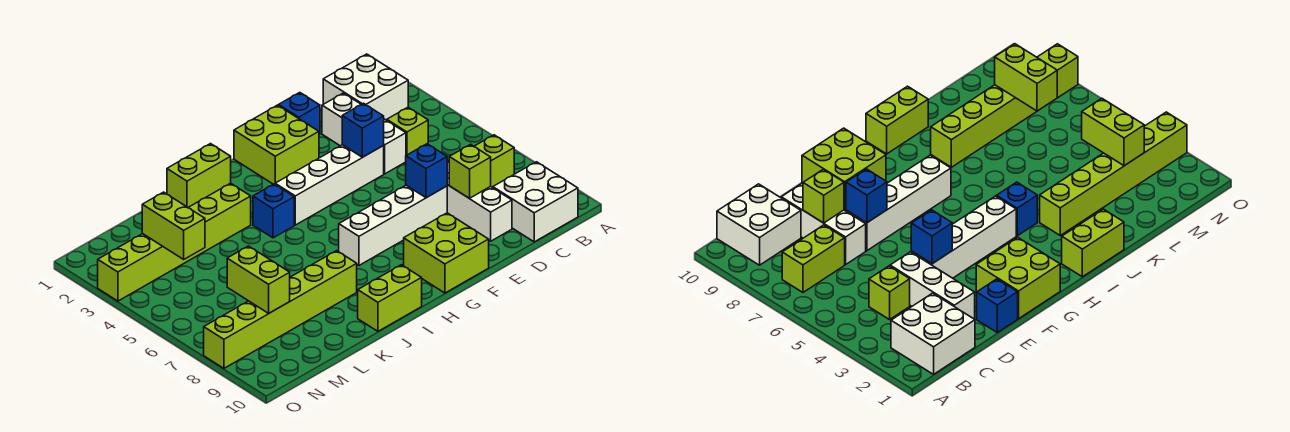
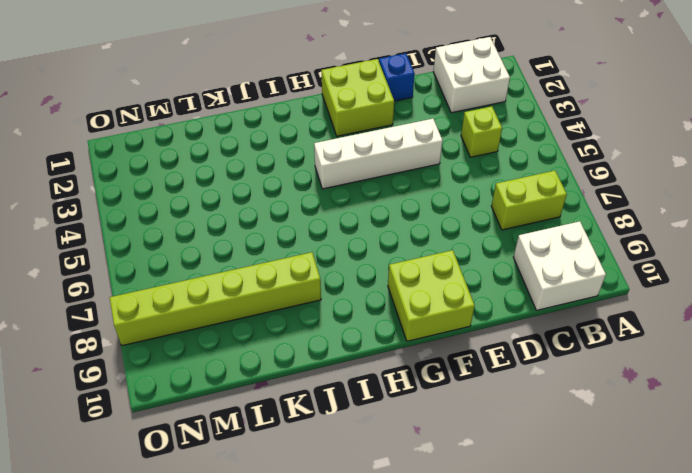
none -> white brick D2:D4 level 1
none -> white brick D7:D9 level 1
none -> white brick E7:H7 level 1

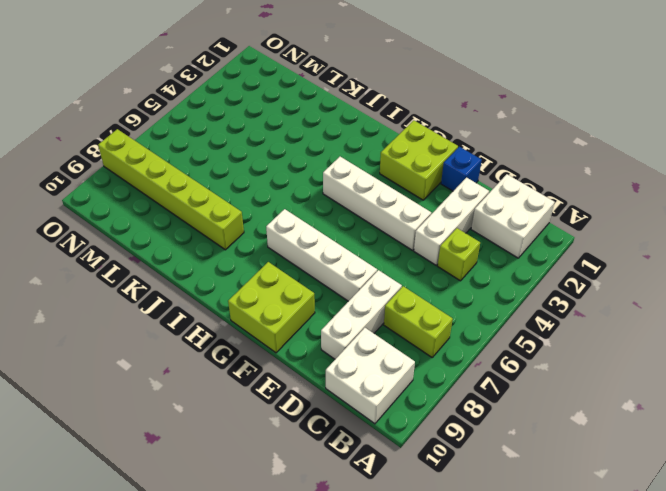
none -> lime brick I1:J1 level 1
none -> blue brick I4 level 1
none -> lime brick I10:J10 level 1

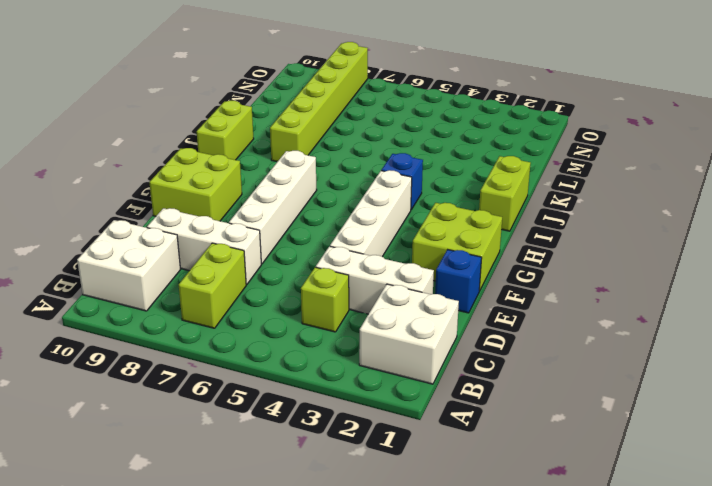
none -> lime brick J3:O3 level 1
none -> lime brick D8 level 2
none -> blue brick E4 level 2

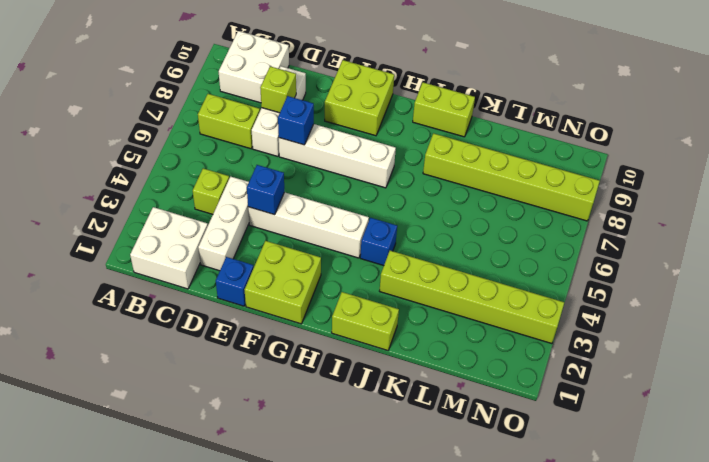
none -> lime brick M3:M4 level 2
none -> lime brick M7:M8 level 2

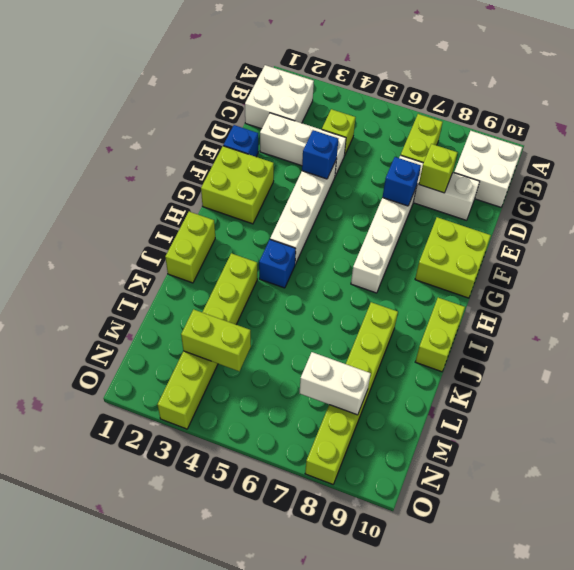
white brick M7:M8 level 2 -> lime brick M7:M8 level 2

